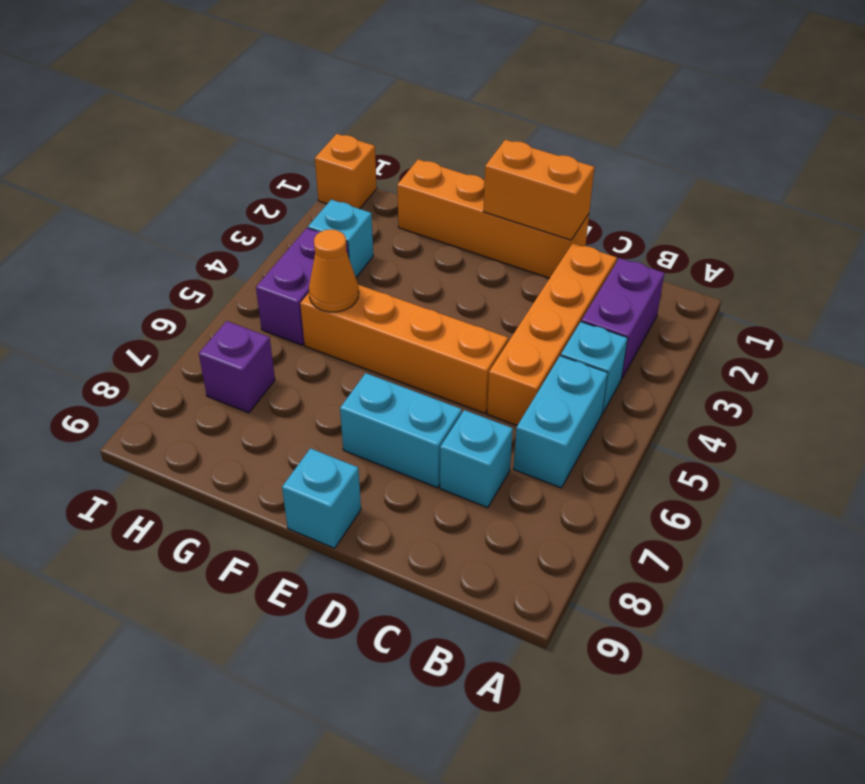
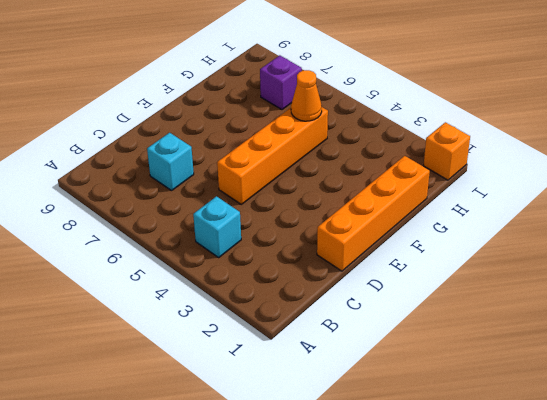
none -> purple brick B2:B3 level 1
none -> cyan brick B5:B6 level 1
none -> orange brick C2:C5 level 1

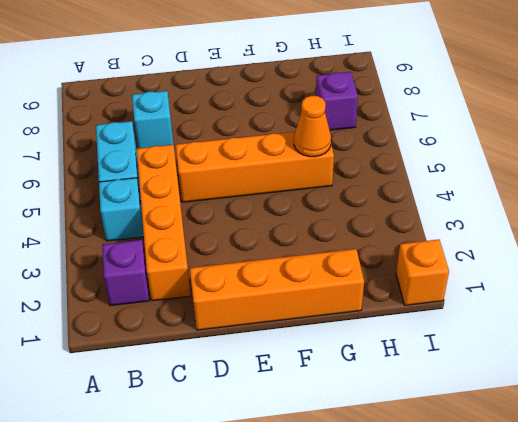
purple brick B2 level 1 -> purple brick B2:B3 level 1
none -> cyan brick D7:E7 level 1
none -> cyan brick E9 level 1
none -> cyan brick H3 level 1

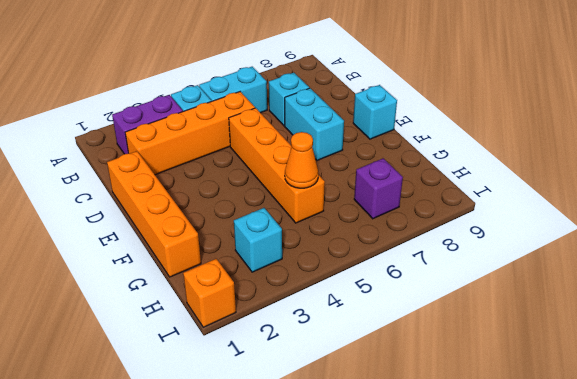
none -> purple brick H4:H5 level 1
none -> orange brick D1:E1 level 2

